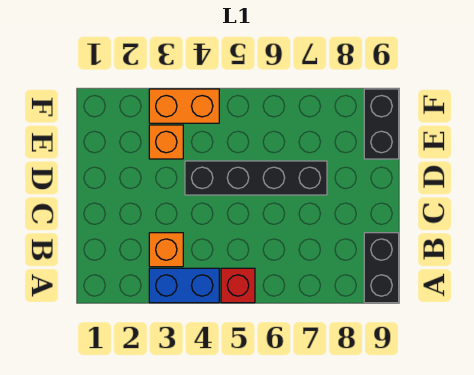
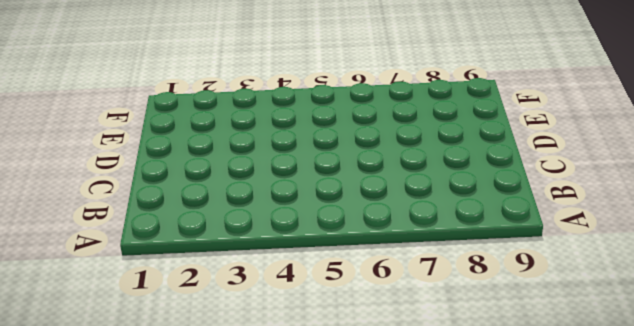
none -> blue brick A3:A4 level 1
none -> red brick A5 level 1

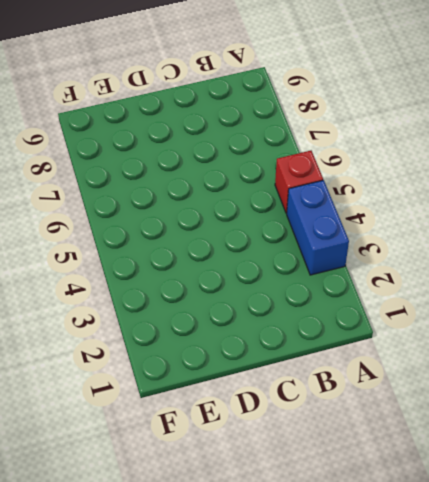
none -> black brick A9:B9 level 1
none -> orange brick B3 level 1

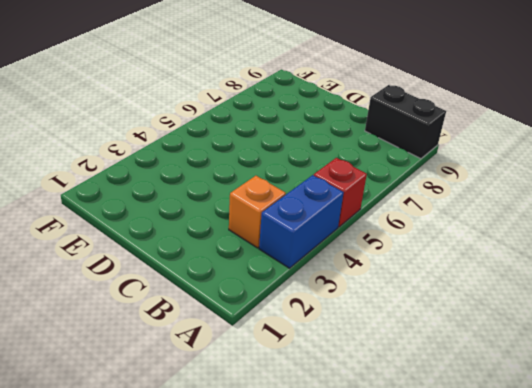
none -> black brick D4:D7 level 1
none -> orange brick E3 level 1

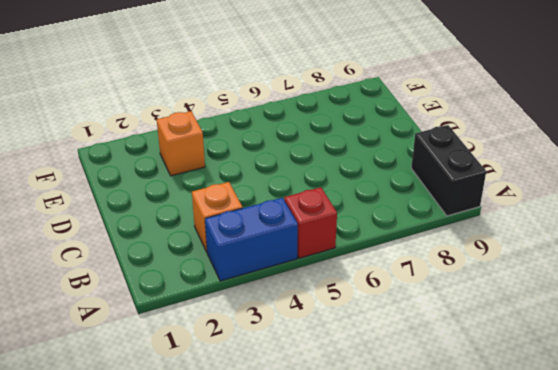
none -> black brick D4:D7 level 1
none -> black brick E9:F9 level 1

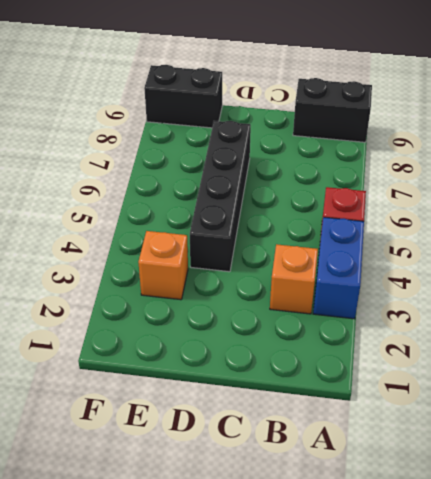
none -> orange brick F3:F4 level 1

